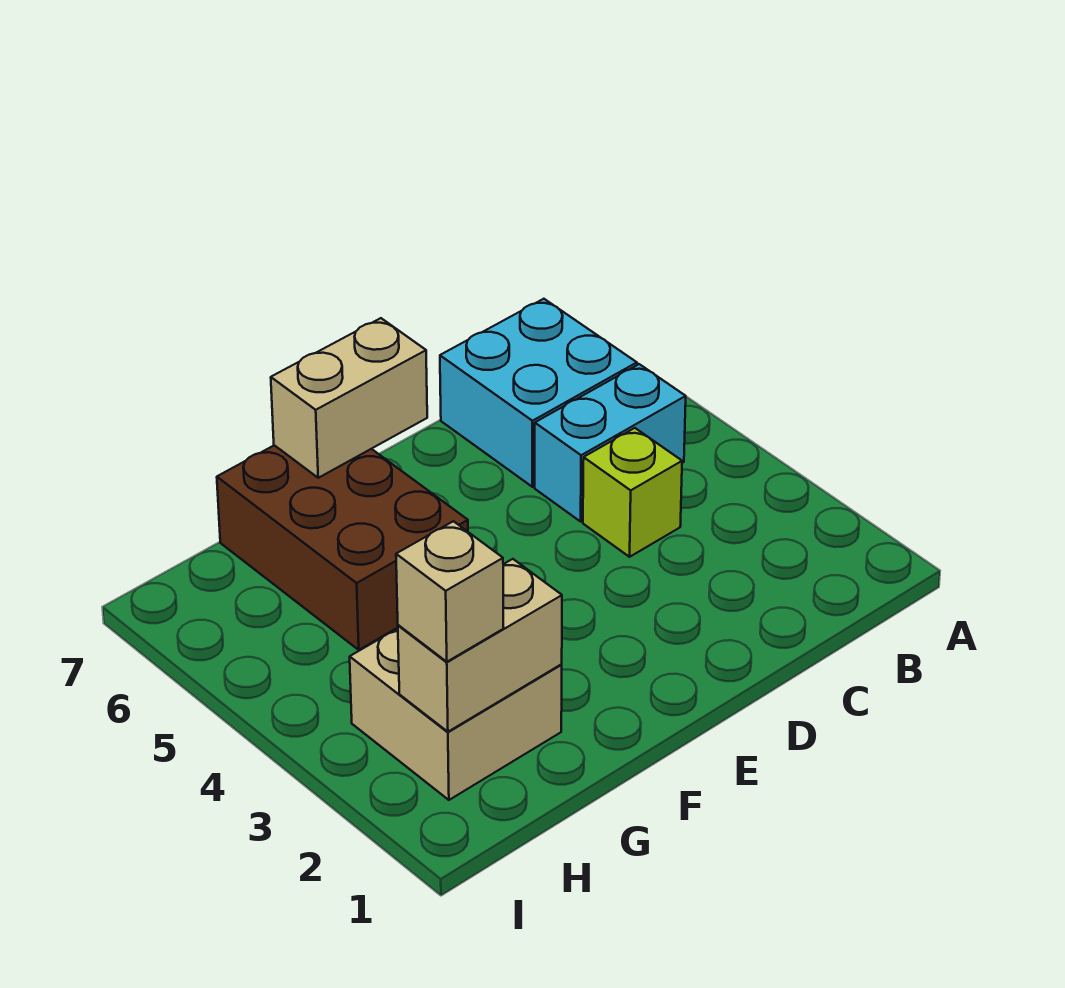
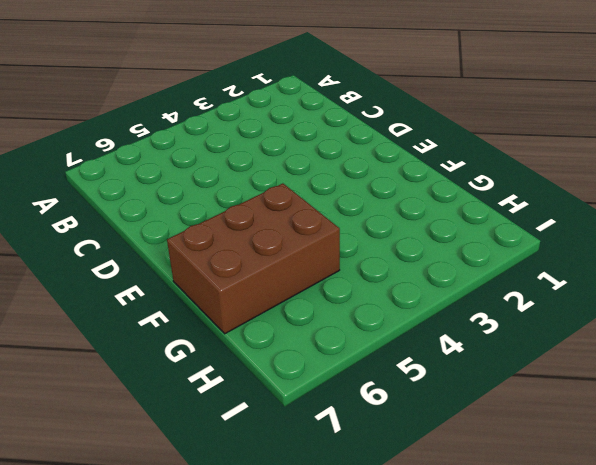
none -> cyan brick B5:C5 level 1
none -> cyan brick B6:C7 level 1

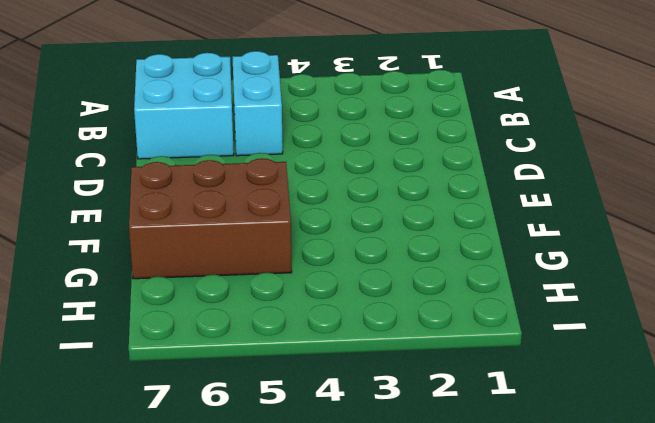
none -> lime brick C4 level 1
none -> tan brick G2:H3 level 1

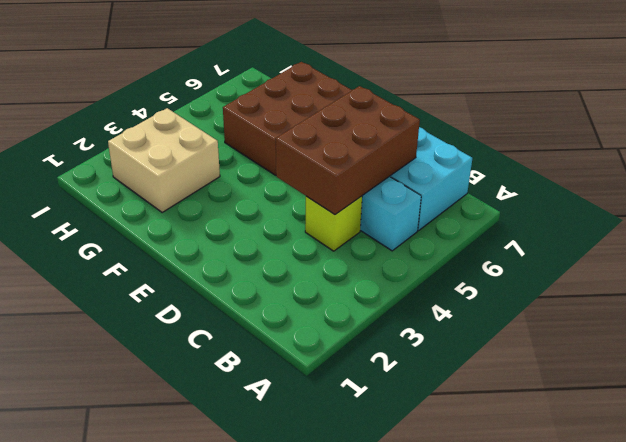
brown brick C4:D6 level 2 -> none
none -> tan brick E7:F7 level 2
none -> tan brick G2:H2 level 2

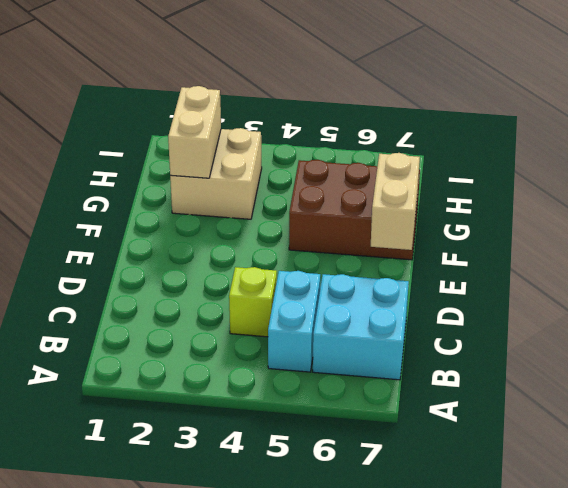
none -> tan brick H2 level 3

